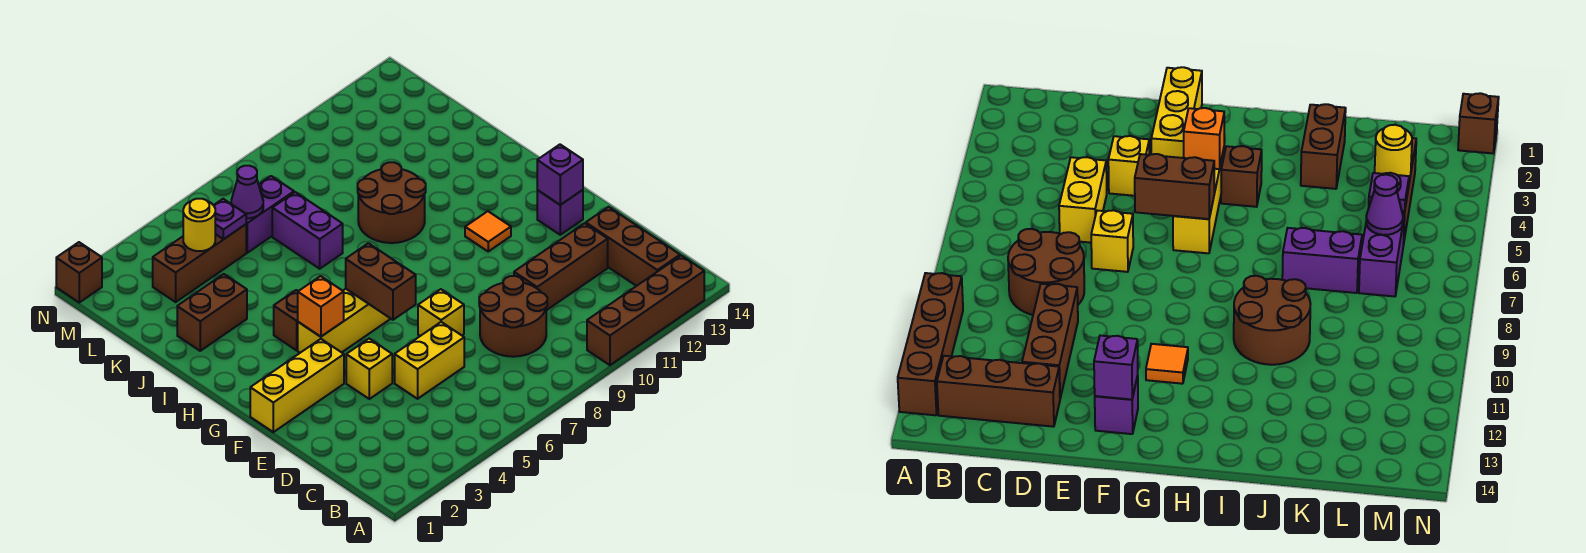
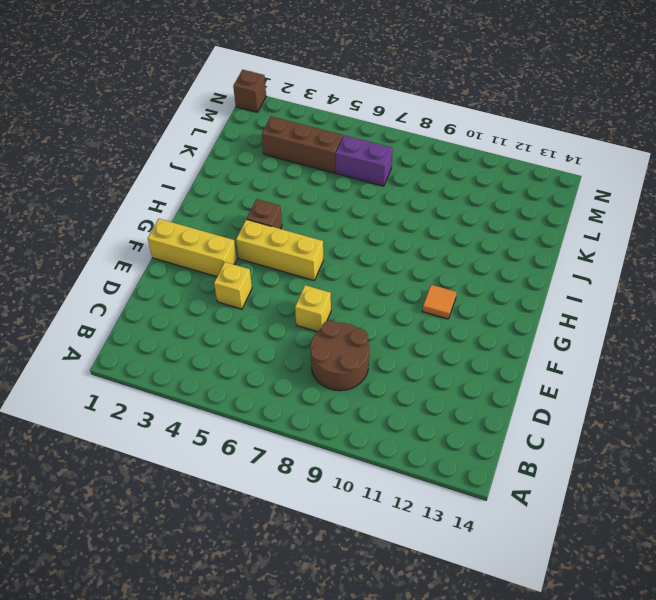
none -> brown brick A10:A13 level 1
none -> brown brick B13:D13 level 1
none -> yellow brick D5:D6 level 1

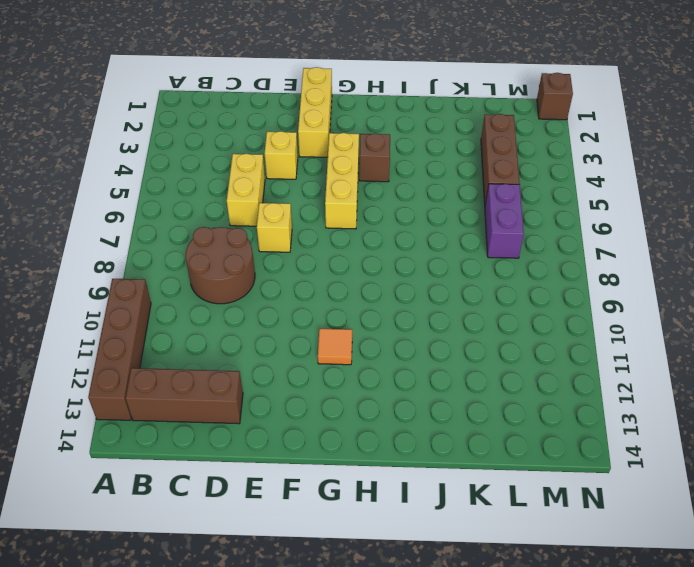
none -> brown brick D10:D12 level 1
none -> purple brick F13 level 1
none -> brown round brick I9:J10 level 1

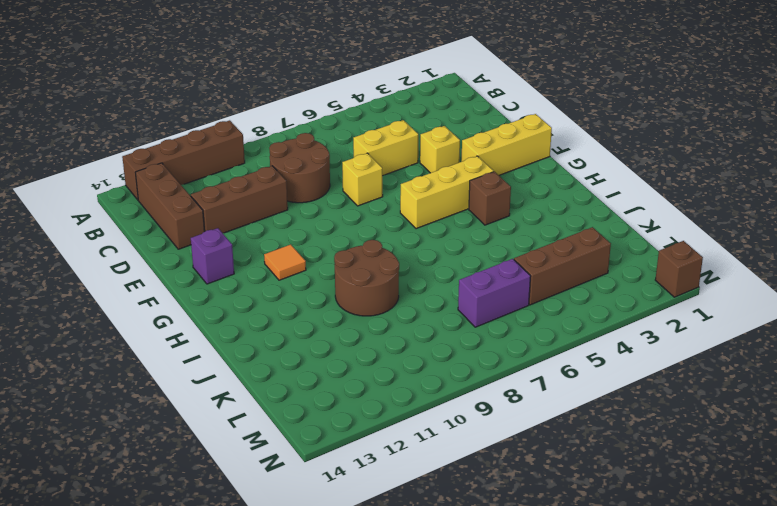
none -> brown brick J2:J3 level 1
none -> purple brick J7:K7 level 1
none -> brown brick F6:G6 level 2

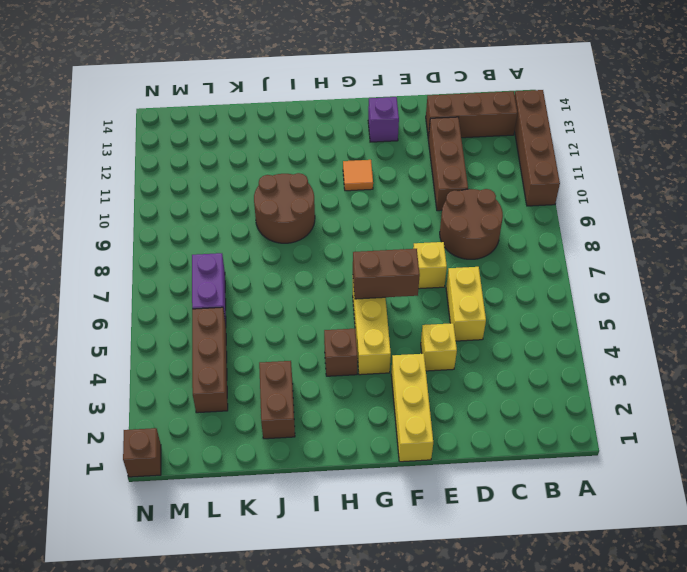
none -> purple brick J7:K7 level 1
none -> purple brick F13 level 2
none -> orange brick G4 level 2

